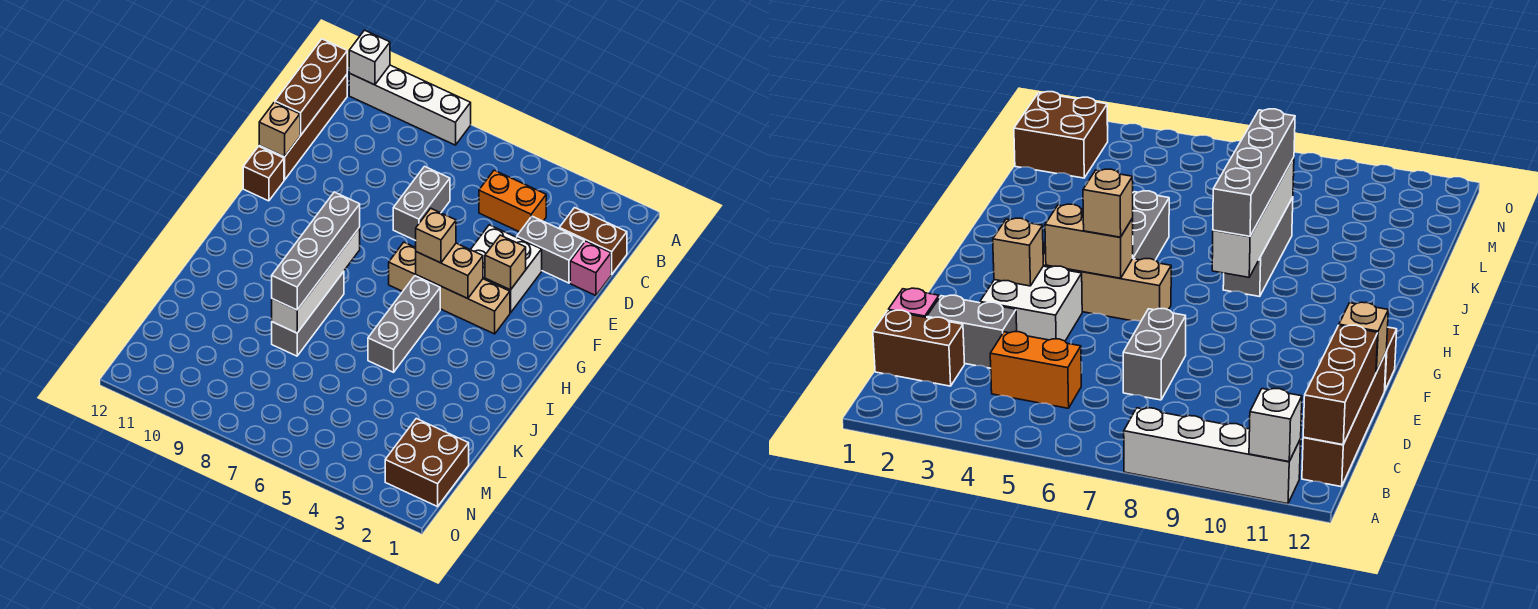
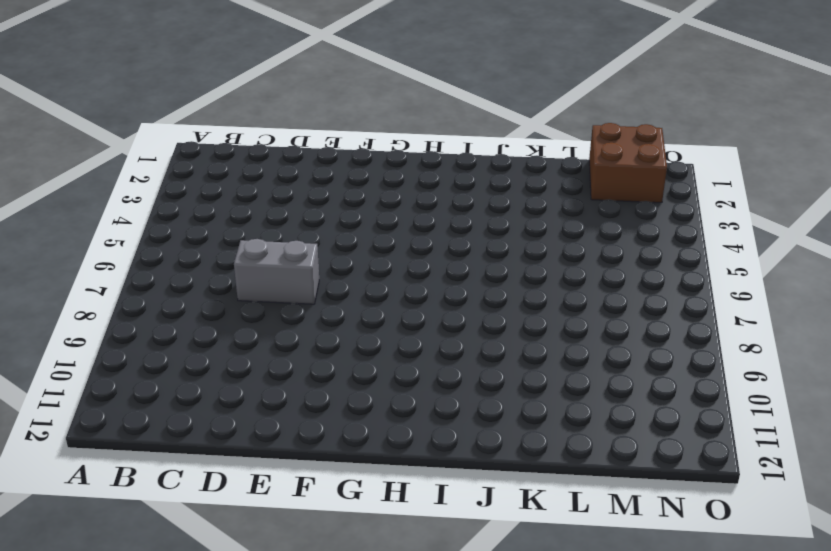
none -> white brick A8:A11 level 1
none -> brown brick B12:E12 level 1
none -> brown brick C1:C2 level 1

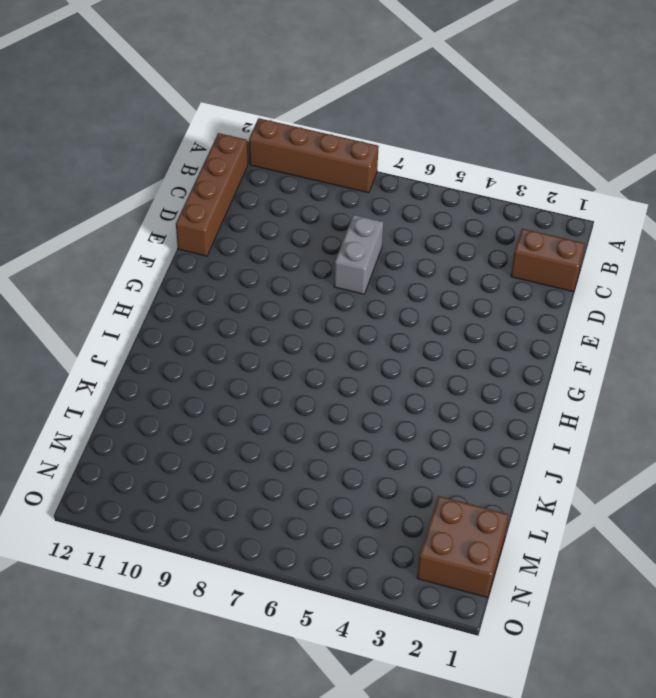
brown brick A8:A11 level 1 -> white brick A8:A11 level 1
none -> orange brick C4:C5 level 1
none -> pink brick D1 level 1
none -> grey brick D2:D3 level 1

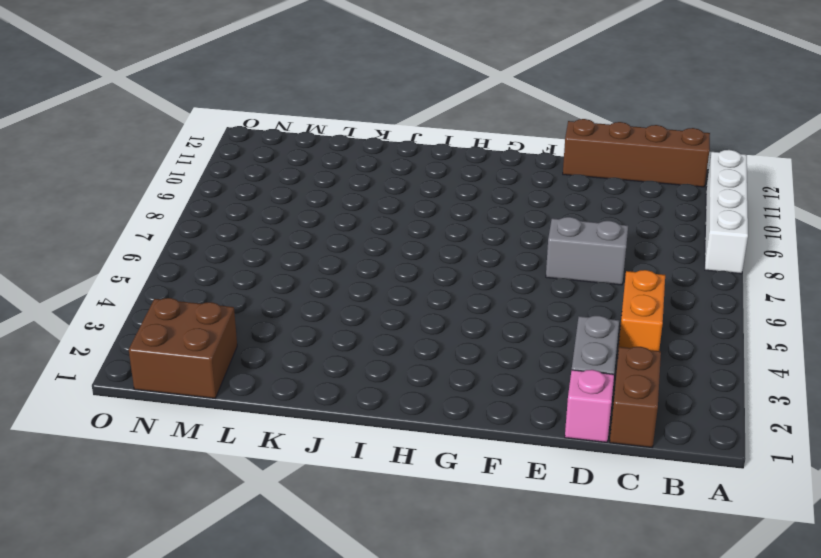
none -> white brick E3:F4 level 1
none -> brown brick F12 level 1
none -> tan brick G3:G6 level 1

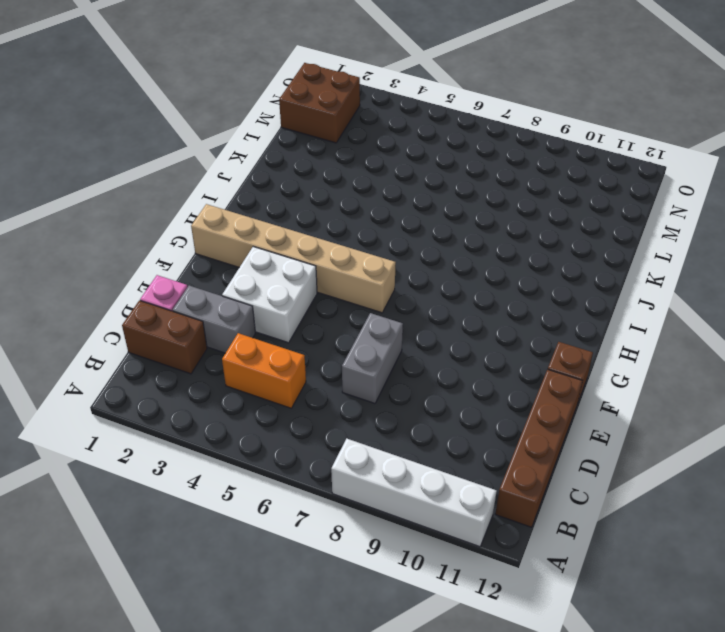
tan brick G1:G6 level 1 -> tan brick G3:G6 level 1
none -> grey brick H5:J5 level 1
none -> grey brick I8:K8 level 1
none -> white brick A11 level 2

